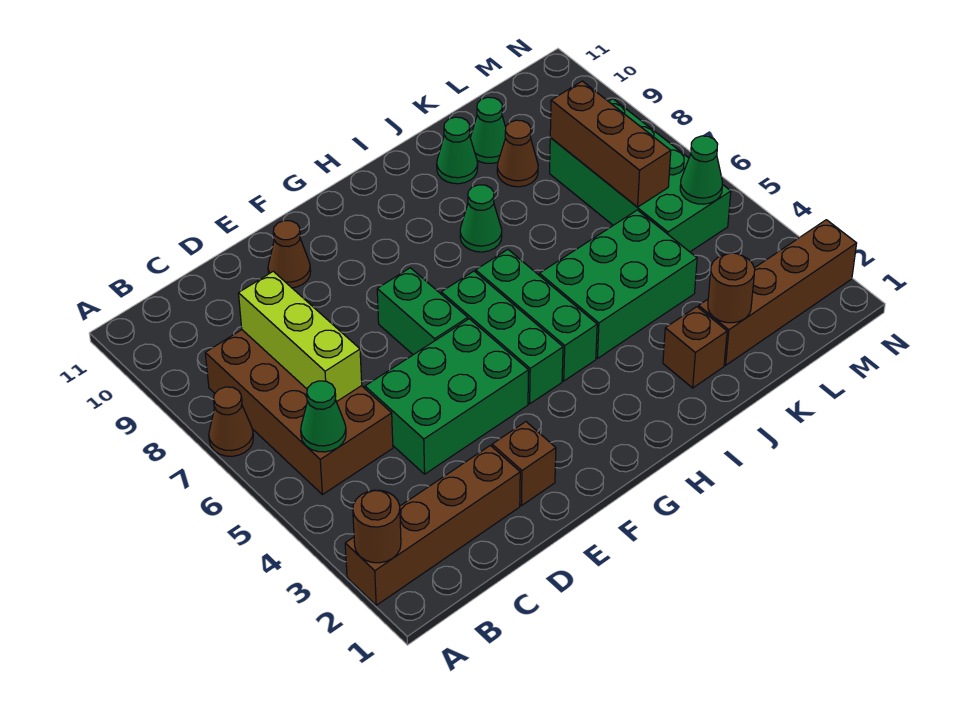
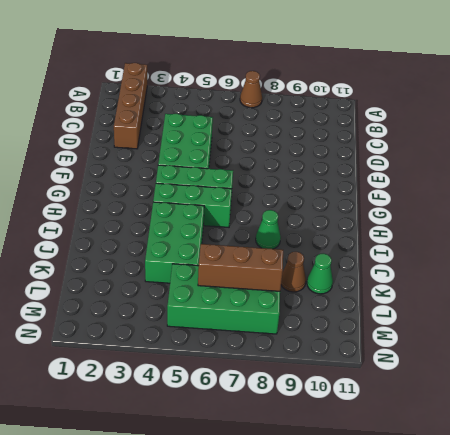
none -> brown brick B5:C8 level 1
none -> brown brick E2 level 1
none -> brown cone E10 level 1

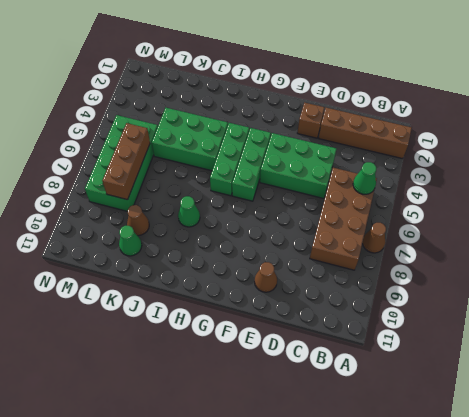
none -> green brick F6:F7 level 1
none -> brown brick J2 level 1
none -> green cone J10 level 1

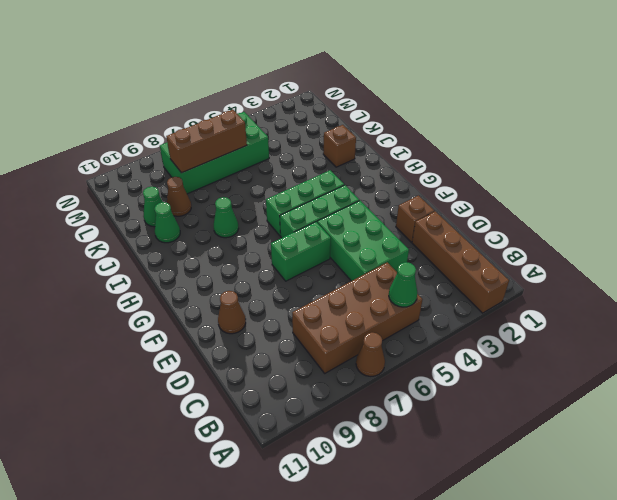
none -> green brick I4:K5 level 1
none -> brown brick K2:N2 level 1
none -> brown round brick A2 level 2

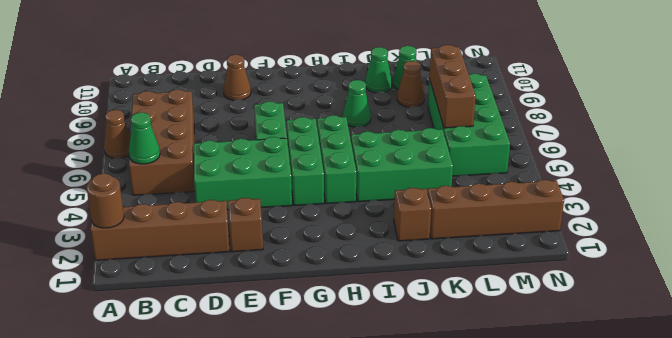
none -> lime brick C6:C8 level 2
none -> brown round brick K2 level 2
none -> green cone M5 level 2

